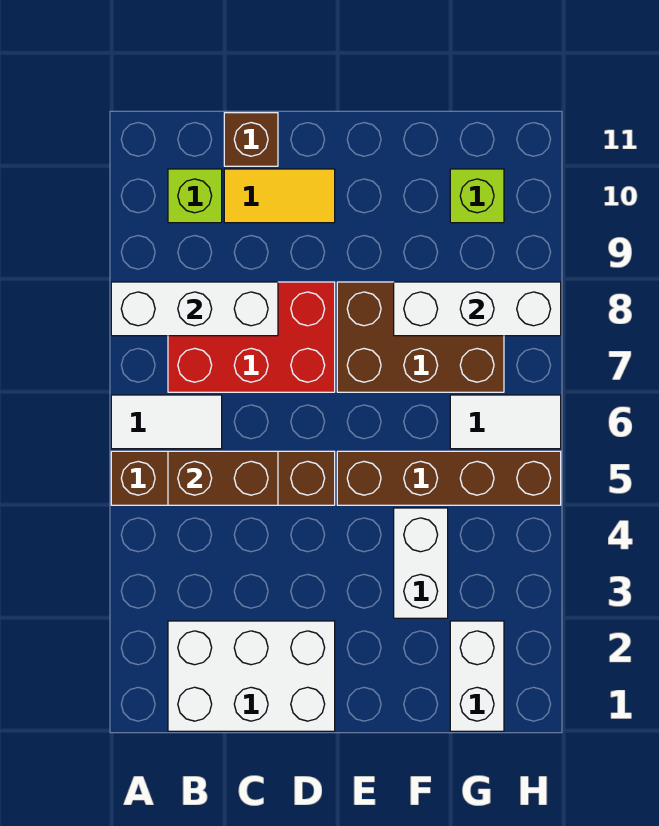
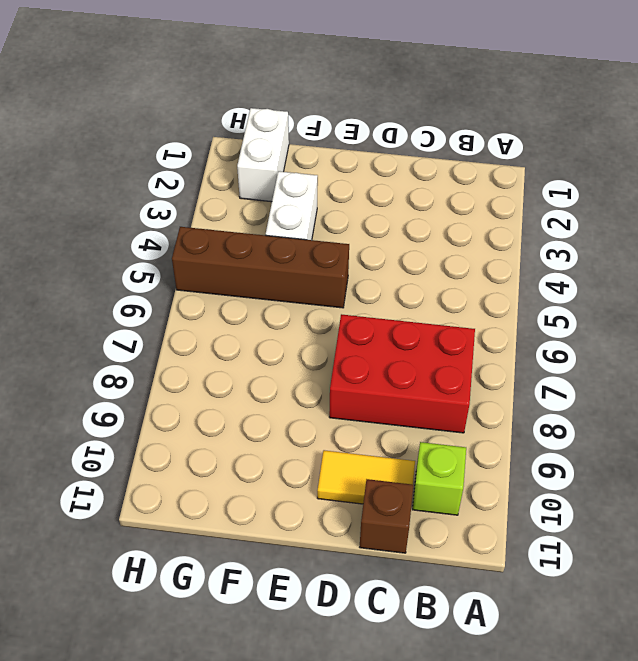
none -> brown brick A5:D5 level 1
none -> white tile A6:B6 level 1
none -> white brick B1:D2 level 1

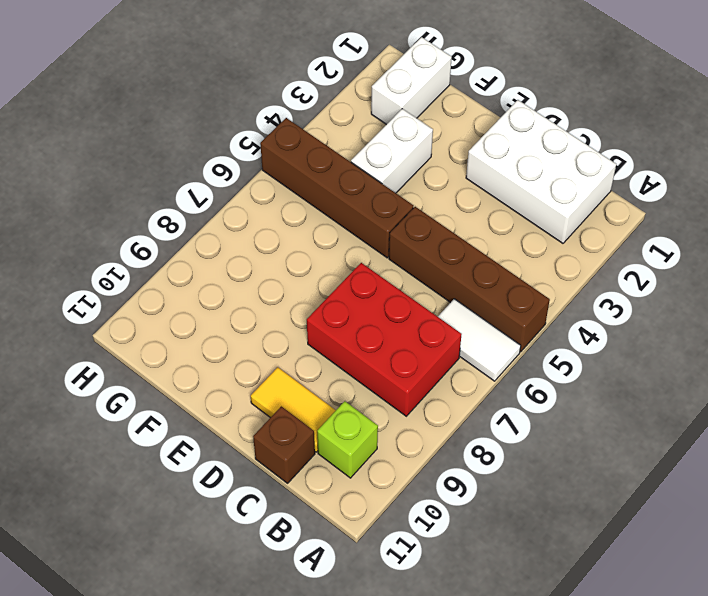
none -> brown brick E7:G8 level 1
none -> white tile G6:H6 level 1
none -> lime brick G10 level 1

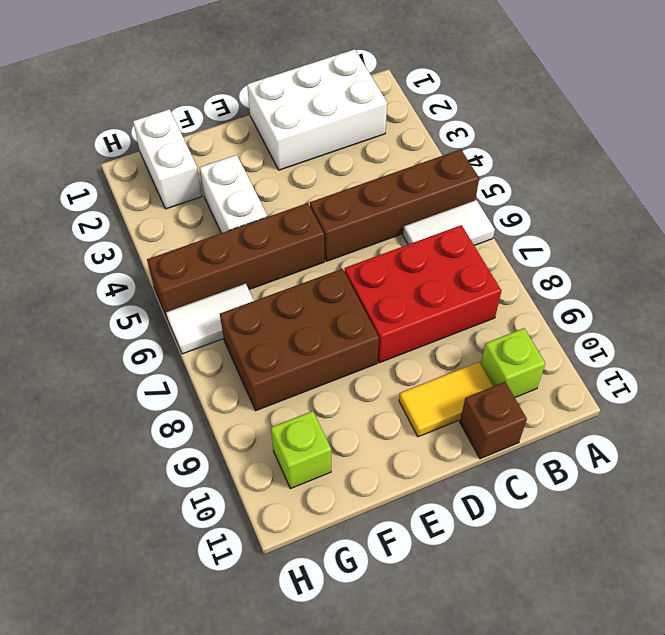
none -> white brick A8:C8 level 2
none -> brown brick B5:C5 level 2
none -> white brick F8:H8 level 2

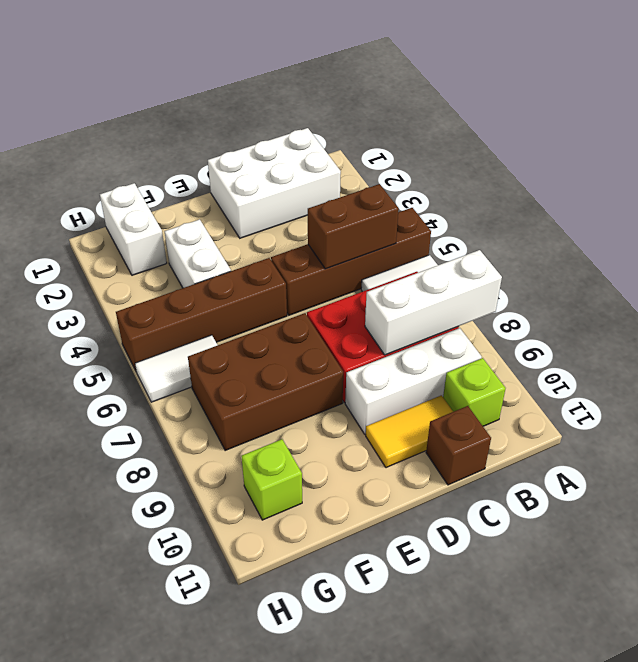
white brick B9:D9 level 1 -> white brick F8:H8 level 2

